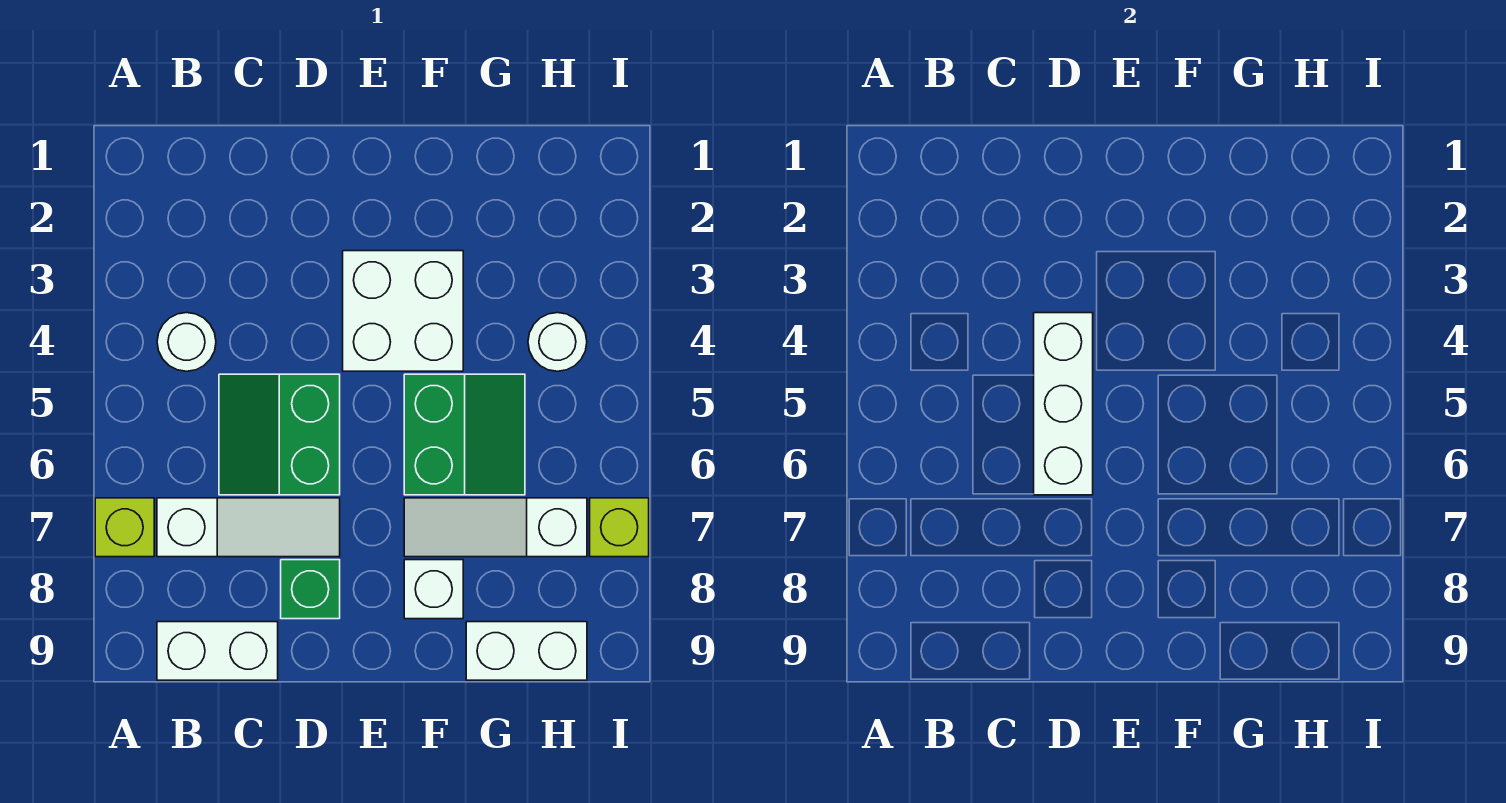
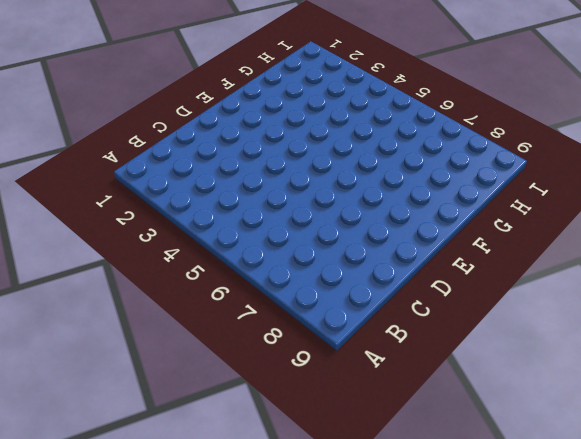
none -> lime brick A7 level 1
none -> white round brick B4 level 1
none -> white slope B7:D7 level 1 top B

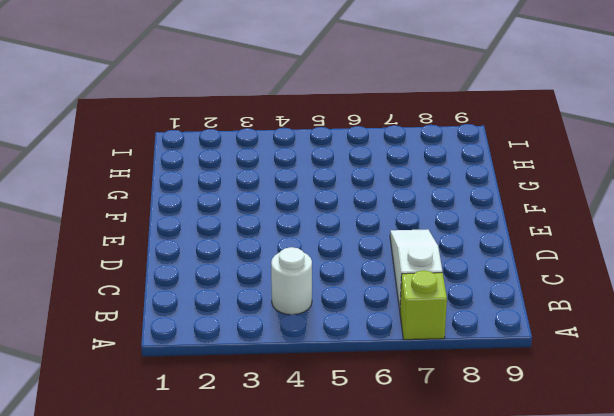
none -> white brick B9:C9 level 1
none -> green slope C5:D6 level 1 top D
none -> green brick D8 level 1

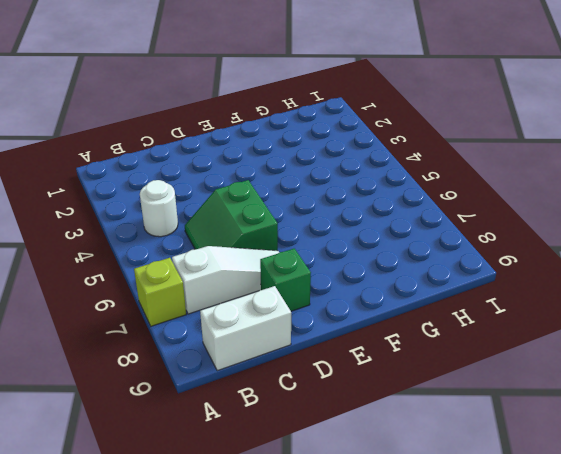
none -> white brick E3:F4 level 1
none -> green slope F5:G6 level 1 top F
none -> white slope F7:H7 level 1 top H

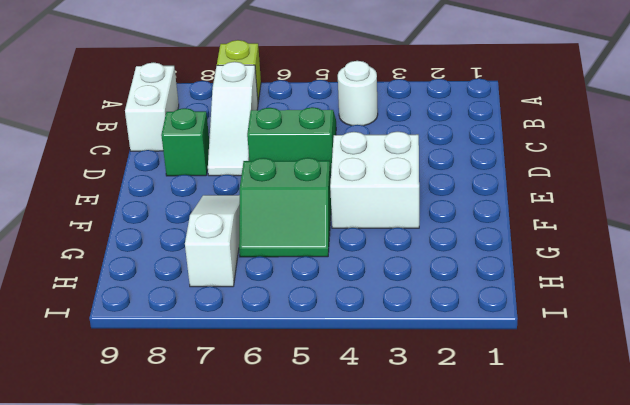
none -> white brick F8 level 1
none -> white brick G9:H9 level 1
none -> white round brick H4 level 1

